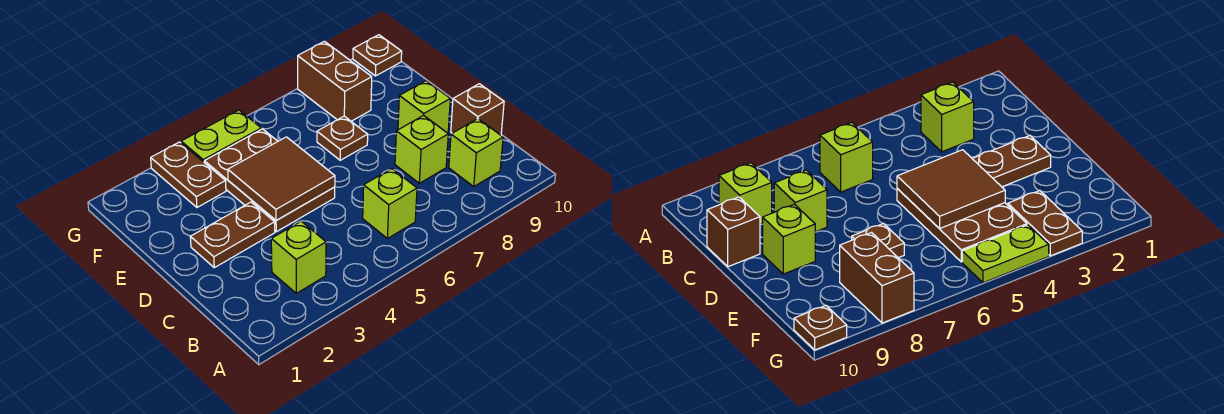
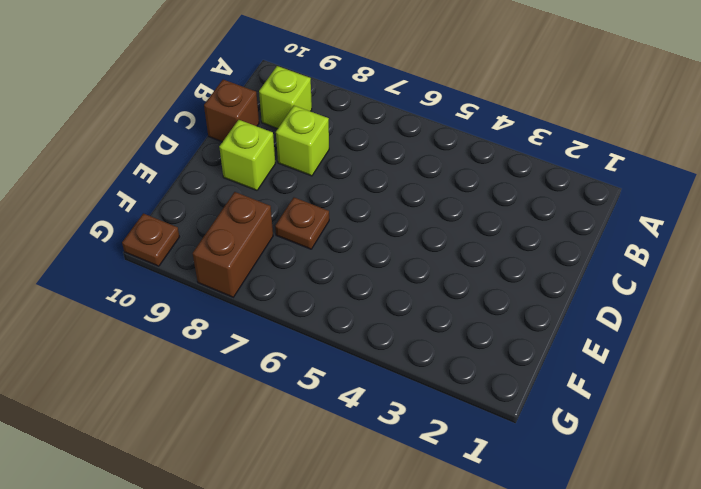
none -> lime brick B3 level 1
none -> lime brick B6 level 1
none -> brown plate D2:D3 level 1

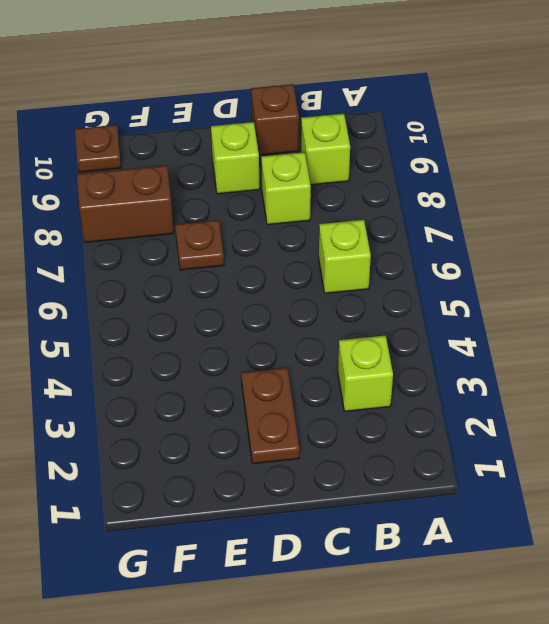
none -> brown plate D4:F5 level 1
none -> brown plate F3:G3 level 1
none -> lime plate G4:G5 level 1

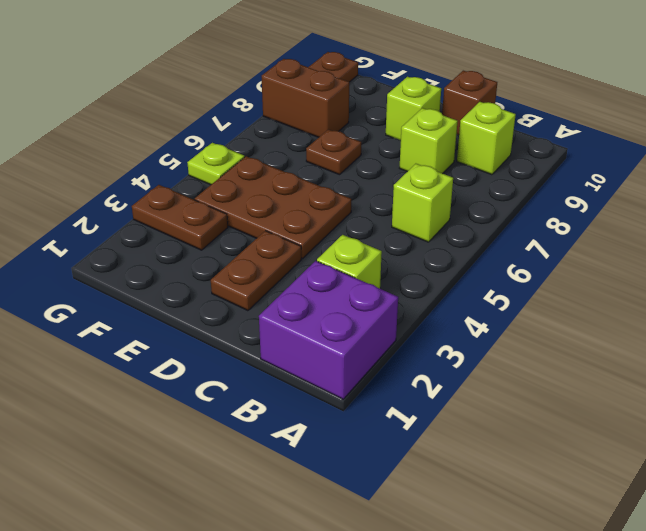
purple brick A1:B2 level 1 -> none
lime plate G5 level 1 -> lime plate G4:G5 level 1
none -> brown tile D4:E5 level 2

